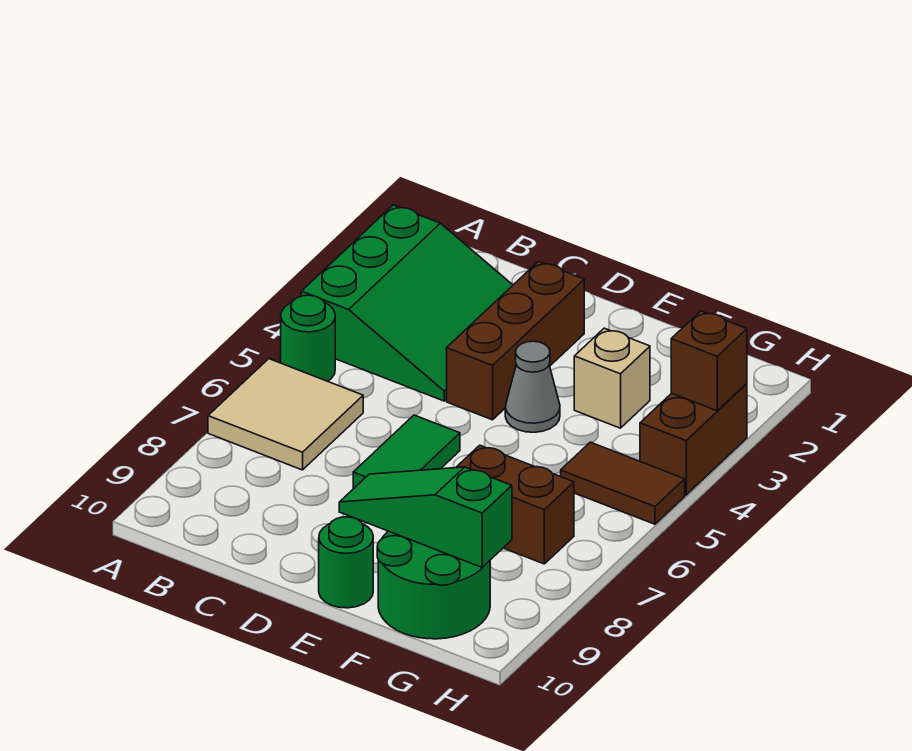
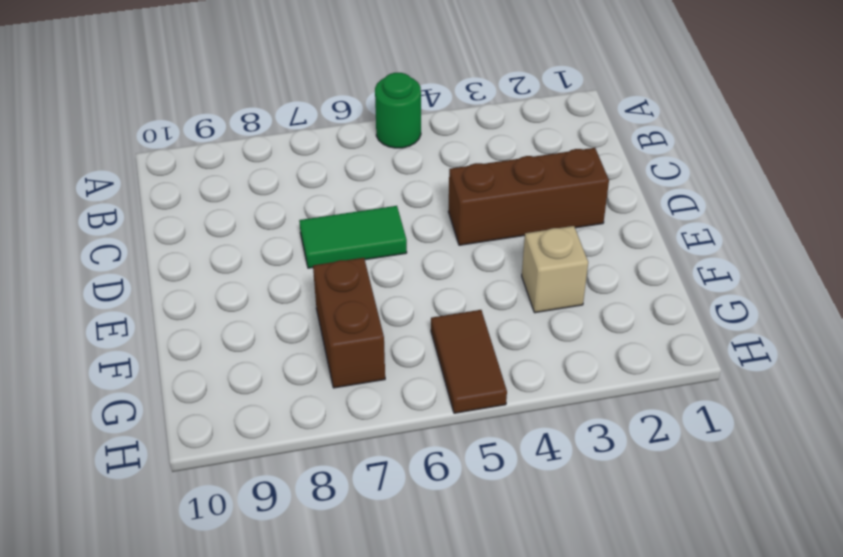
none -> green slope A2:C4 level 1 top A
none -> tan tile A6:B7 level 1
none -> grey cone E4 level 1

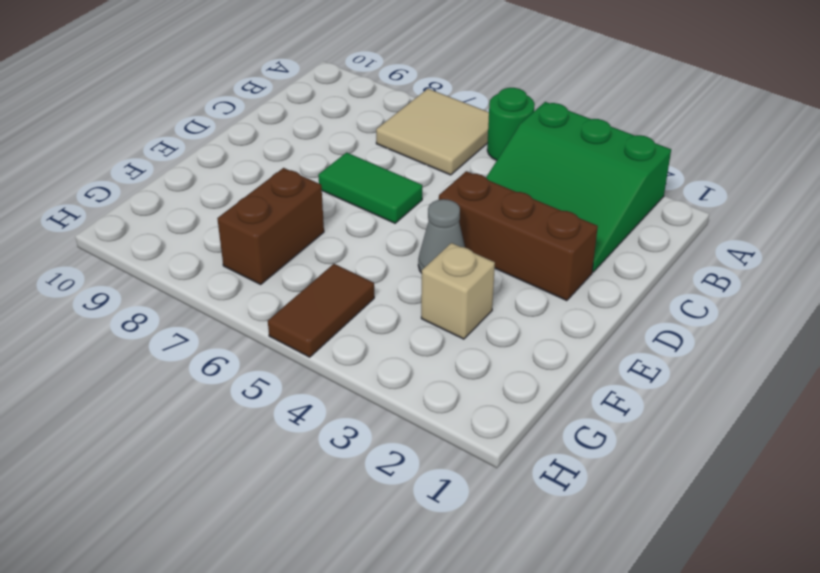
none -> green round brick E10 level 1
none -> green round brick F9:G10 level 1
none -> brown brick H3:H4 level 1

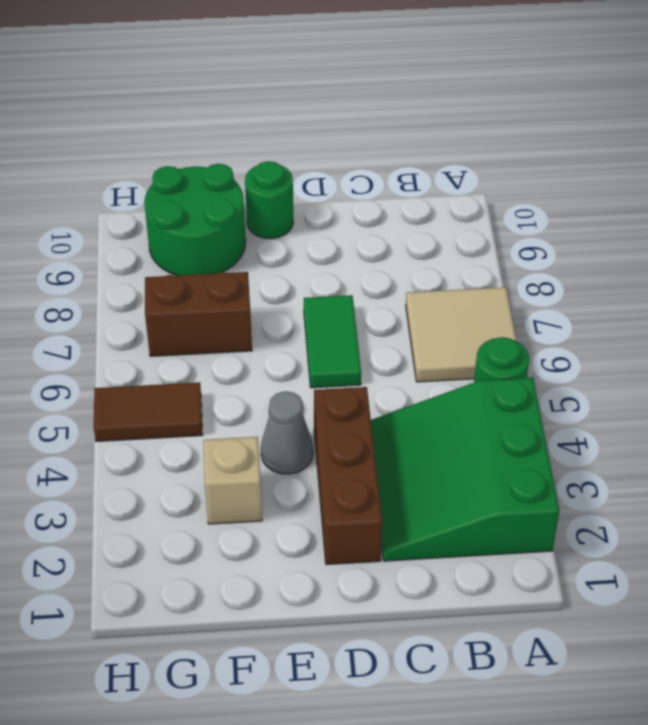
none -> brown brick H3:H4 level 1
none -> green slope E9:G9 level 2 top G
none -> brown brick H3 level 2

